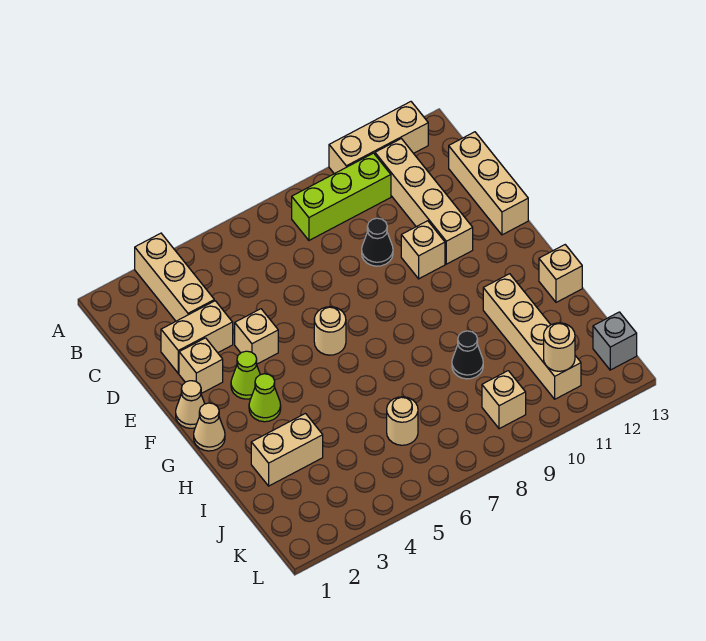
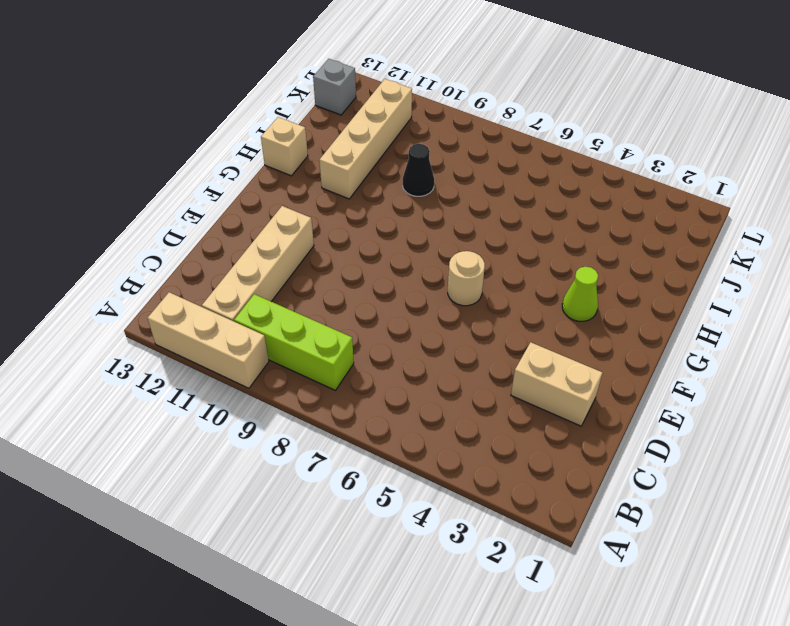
none -> tan brick A3:C3 level 1
none -> tan brick C13:E13 level 1
none -> black cone D9 level 1

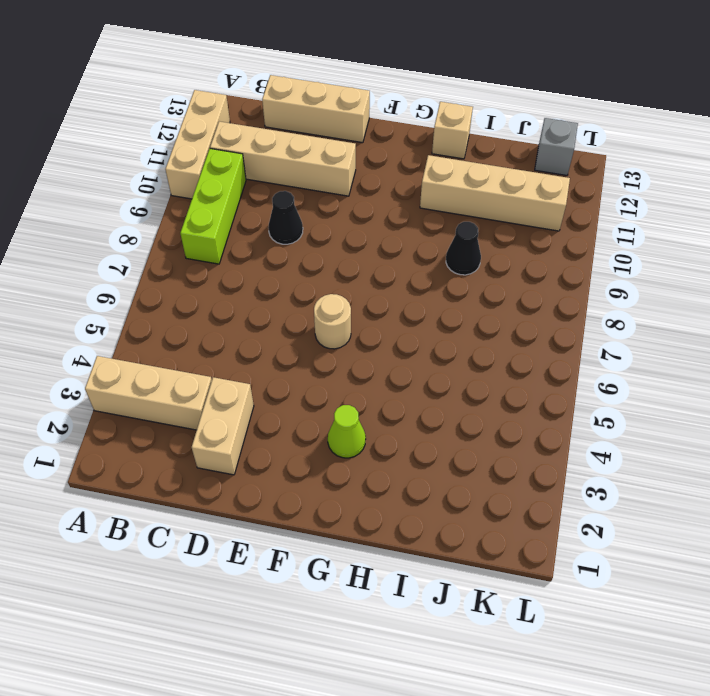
none -> tan brick E2 level 1
none -> tan brick E4 level 1
none -> tan brick E10 level 1

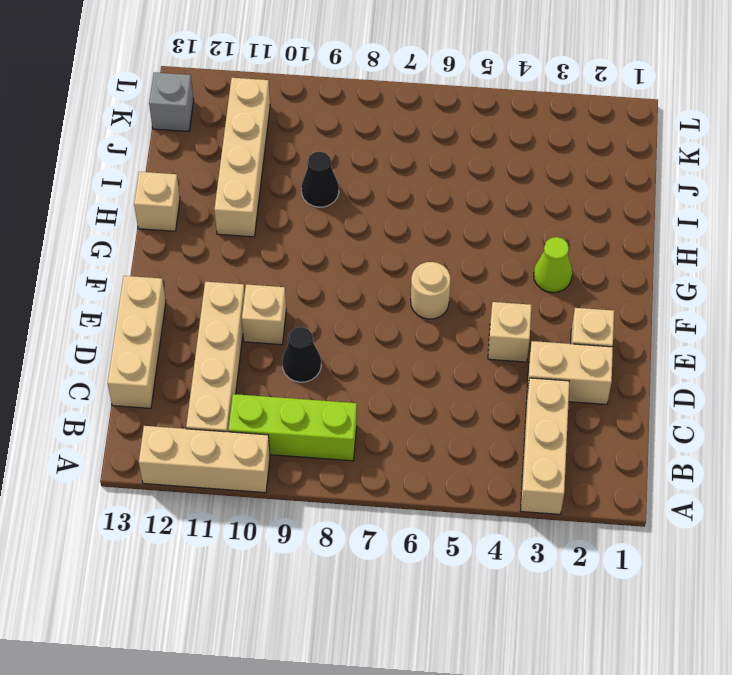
none -> tan cone F1 level 1
none -> lime cone F3 level 1
none -> tan cone G1 level 1

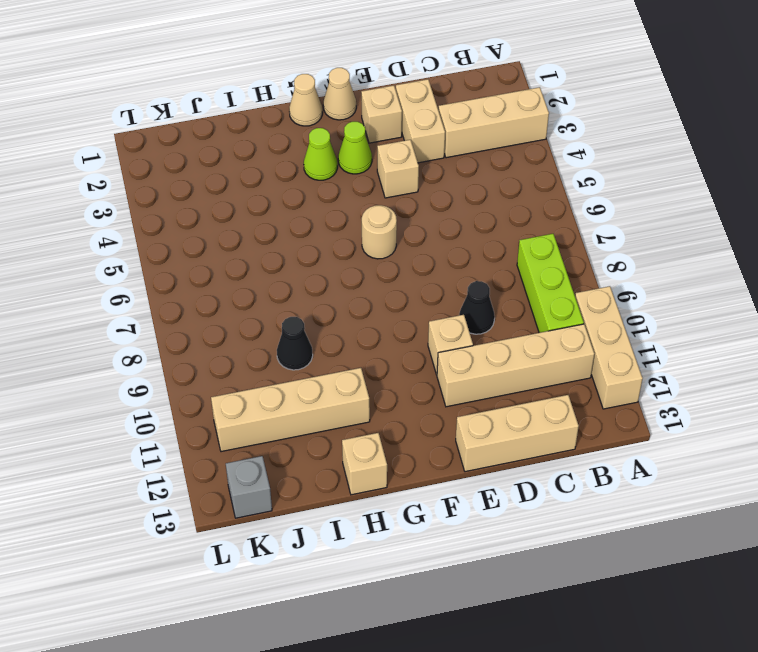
none -> tan brick I2:I3 level 1
none -> tan round brick J6 level 1
none -> tan brick K9 level 1

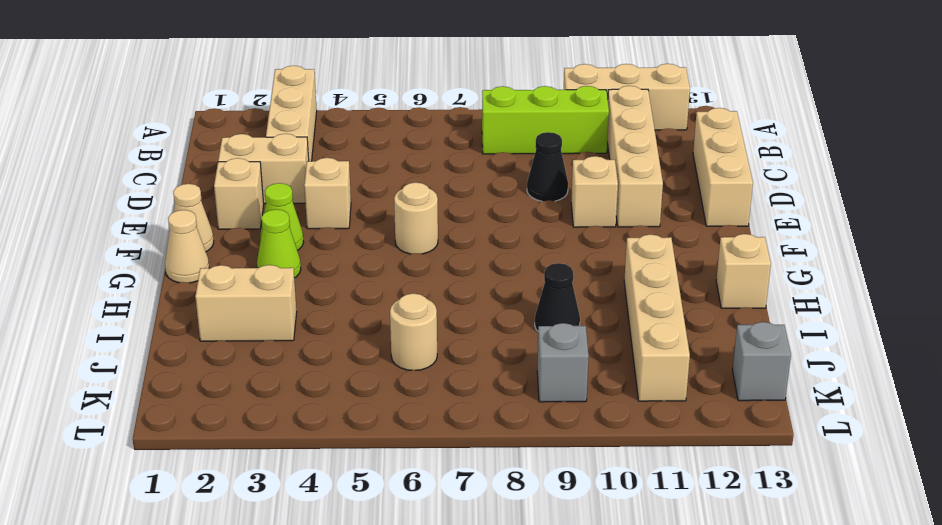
grey brick K9 level 1 -> tan brick K9 level 1
none -> tan round brick K11 level 2

